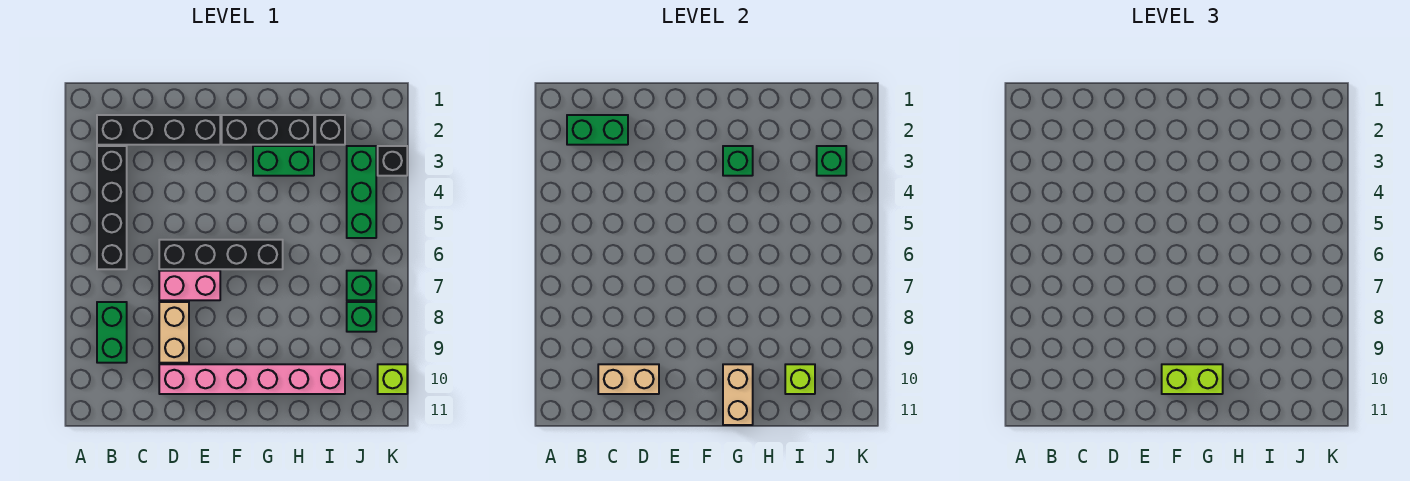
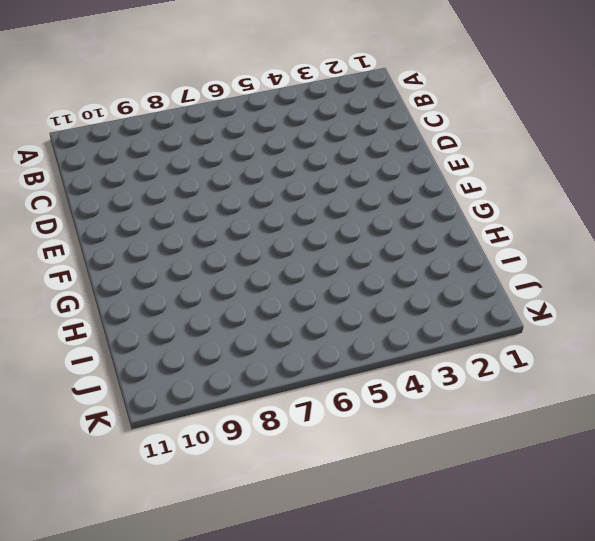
none -> black brick B2:E2 level 1
none -> black brick B3:B6 level 1
none -> green brick B8:B9 level 1

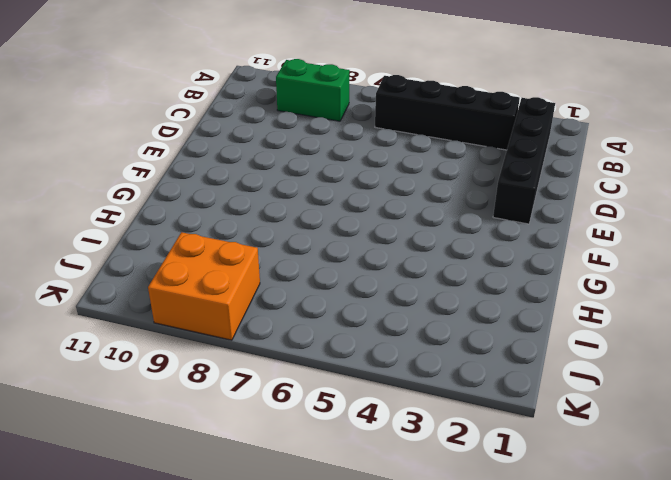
orange brick J8:K9 level 1 -> green brick J8 level 1
none -> black brick D6:G6 level 1
none -> pink brick D7:E7 level 1
none -> tan brick D8:D9 level 1

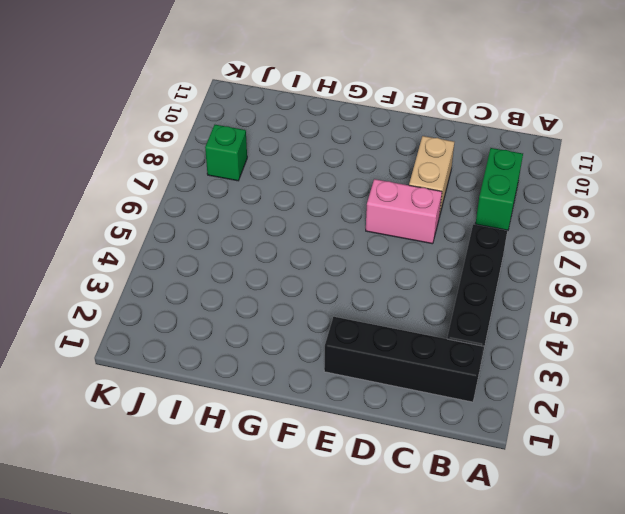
none -> black brick D6:G6 level 1
none -> pink brick D10:I10 level 1
none -> black brick F2:H2 level 1

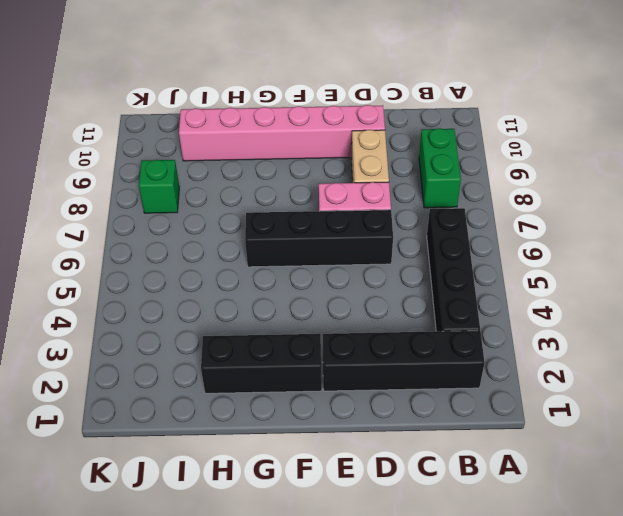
none -> green brick G3:H3 level 1
none -> black brick I2 level 1
none -> green brick J3:J5 level 1

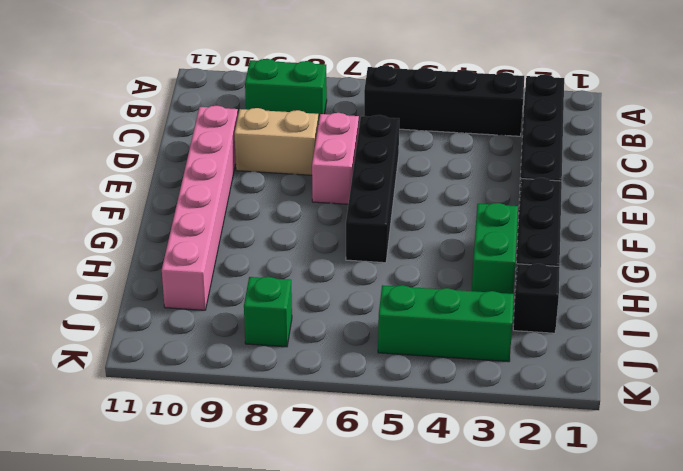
none -> green brick J7 level 1
none -> black brick K3 level 1
none -> lime brick K10 level 1

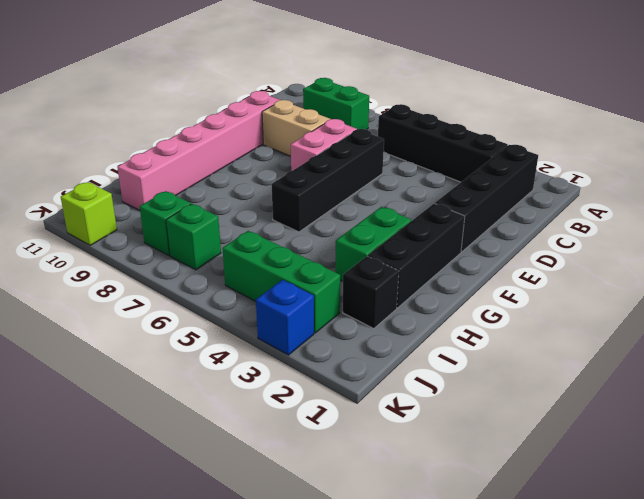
blue brick K3 level 1 -> black brick K3 level 1
none -> green brick B2:C2 level 2
none -> tan brick C10:D10 level 2
none -> green brick G3 level 2

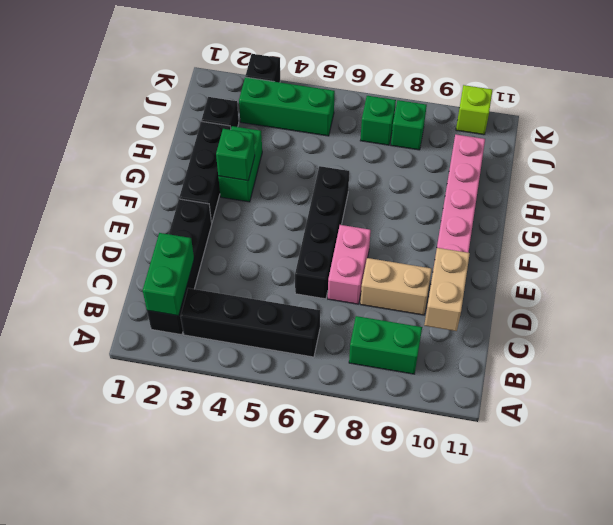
none -> tan brick G10:G11 level 2
none -> lime brick I10 level 2
none -> green brick J3 level 2

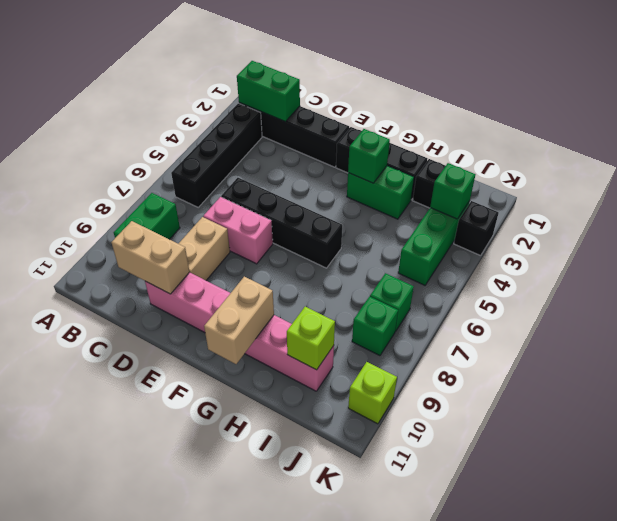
none -> lime brick F10:G10 level 3

